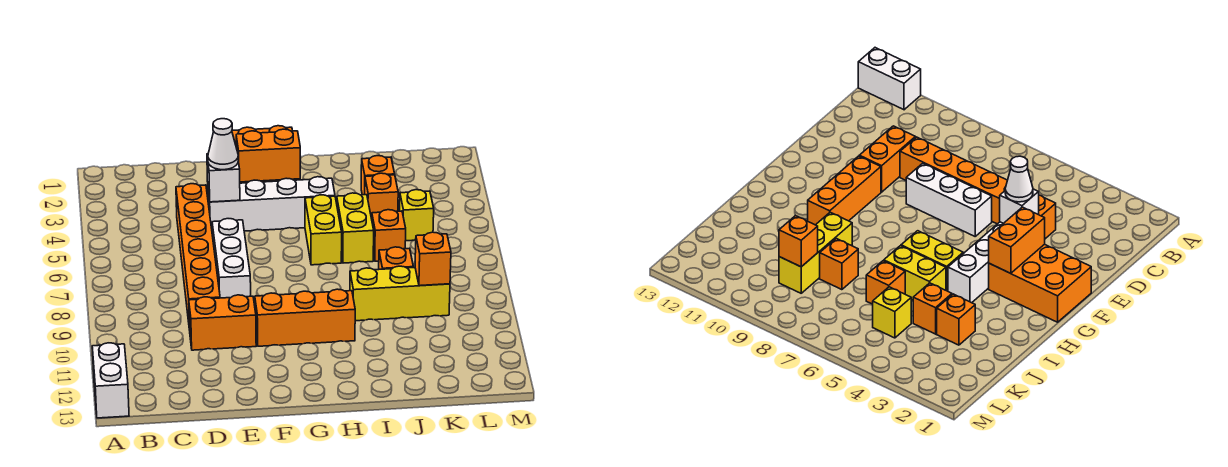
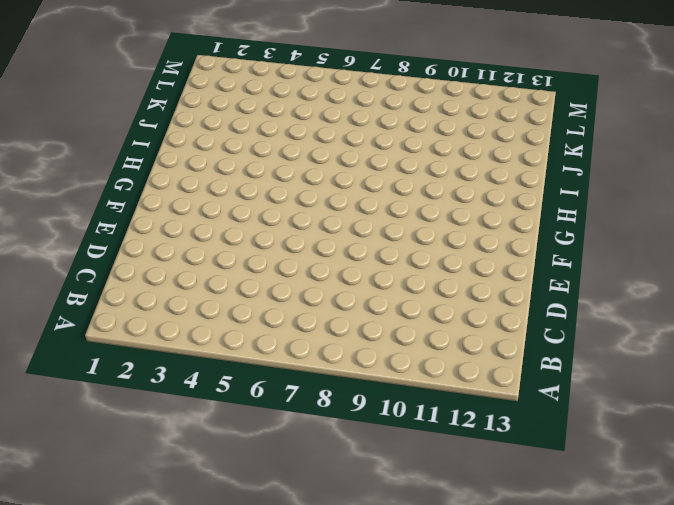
none -> white brick A12:A13 level 1
none -> orange brick D4:D9 level 1
none -> orange brick D10:E10 level 1

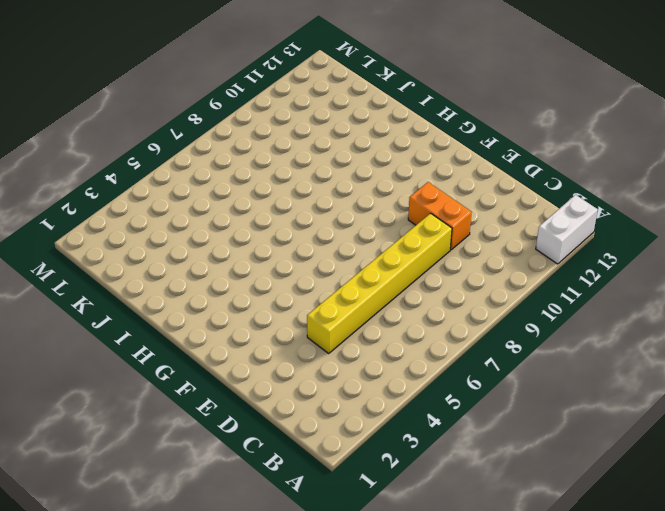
yellow brick D4:D9 level 1 -> orange brick D4:D9 level 1
none -> white brick E4:H4 level 1
none -> white brick E6:E8 level 1
none -> orange brick F1:G3 level 1

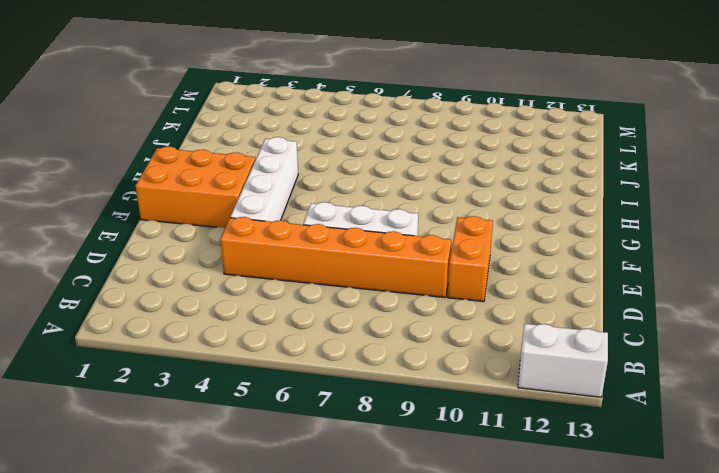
none -> orange brick F10:H10 level 1
none -> yellow brick H5:H6 level 1
none -> yellow brick I5:I6 level 1

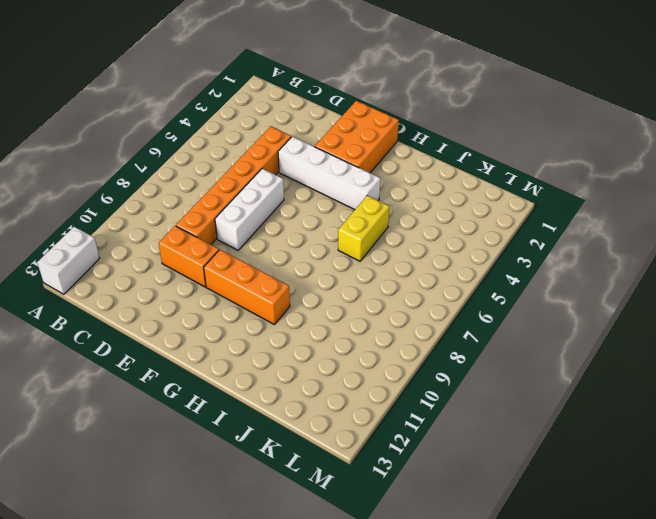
none -> yellow brick H5:H6 level 1
none -> yellow brick I9:K9 level 1
none -> orange brick J3 level 1

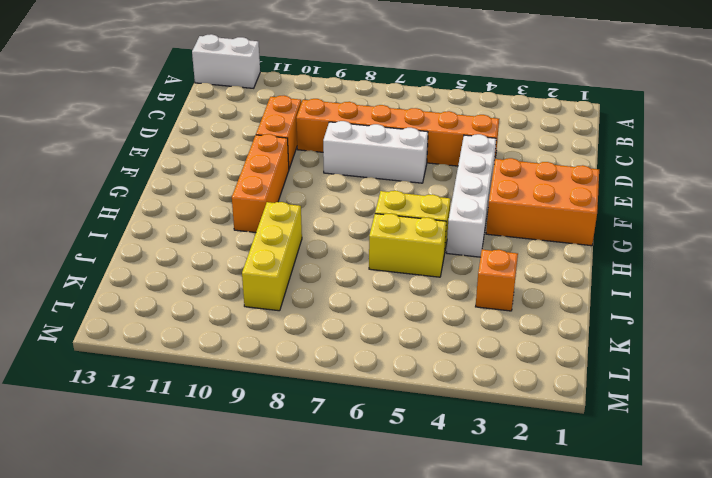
none -> orange brick J4 level 1
none -> orange brick J6 level 1
none -> orange brick J8 level 1

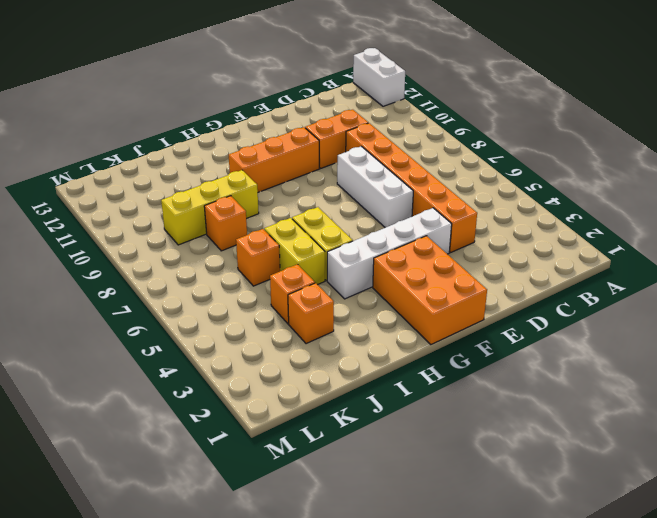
none -> yellow brick K5 level 1
none -> white brick E4 level 2
none -> orange brick F3:G3 level 2

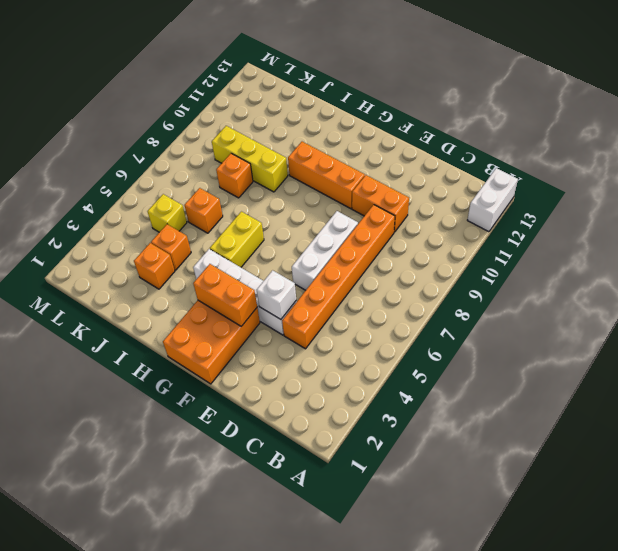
none -> yellow brick I5:I6 level 1
none -> orange brick K9 level 2
none -> white cone E4 level 3

